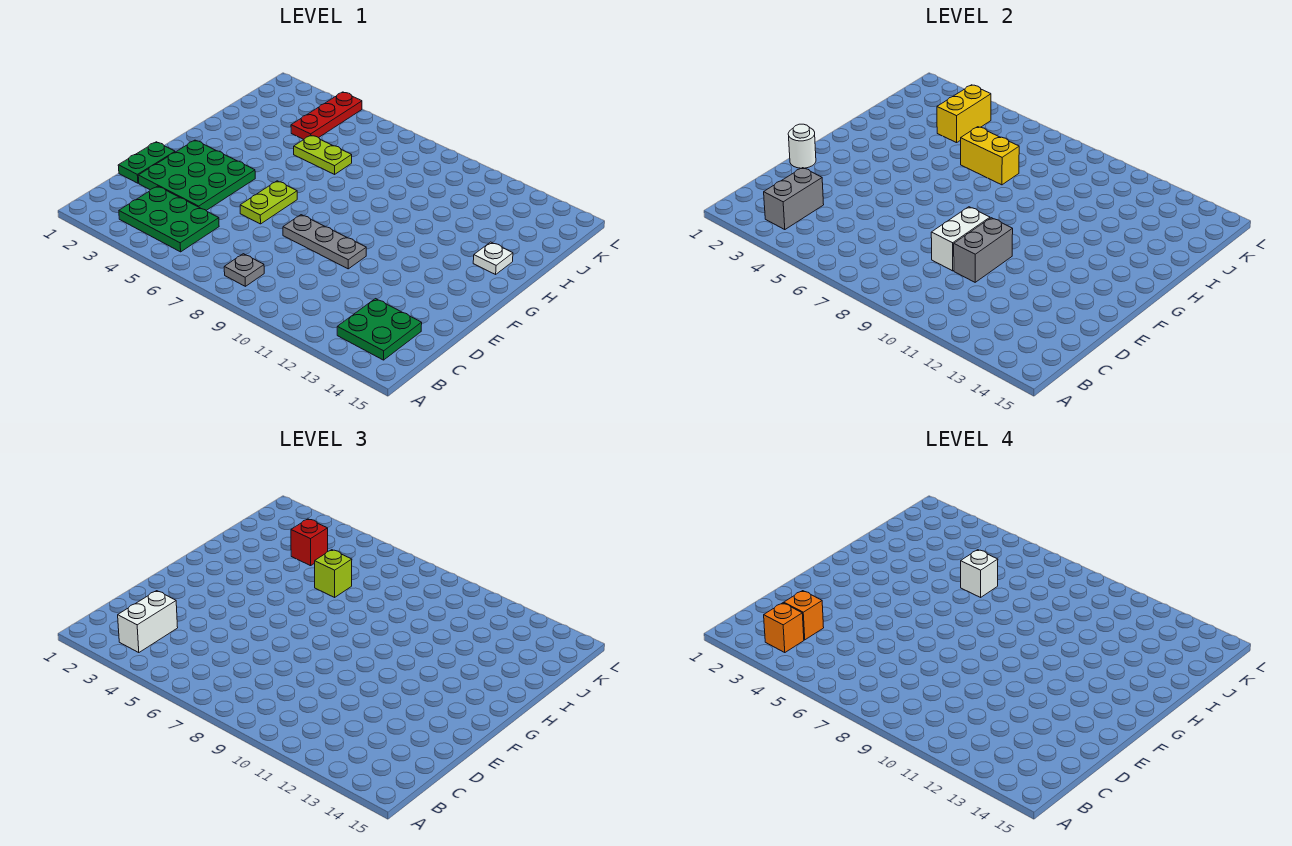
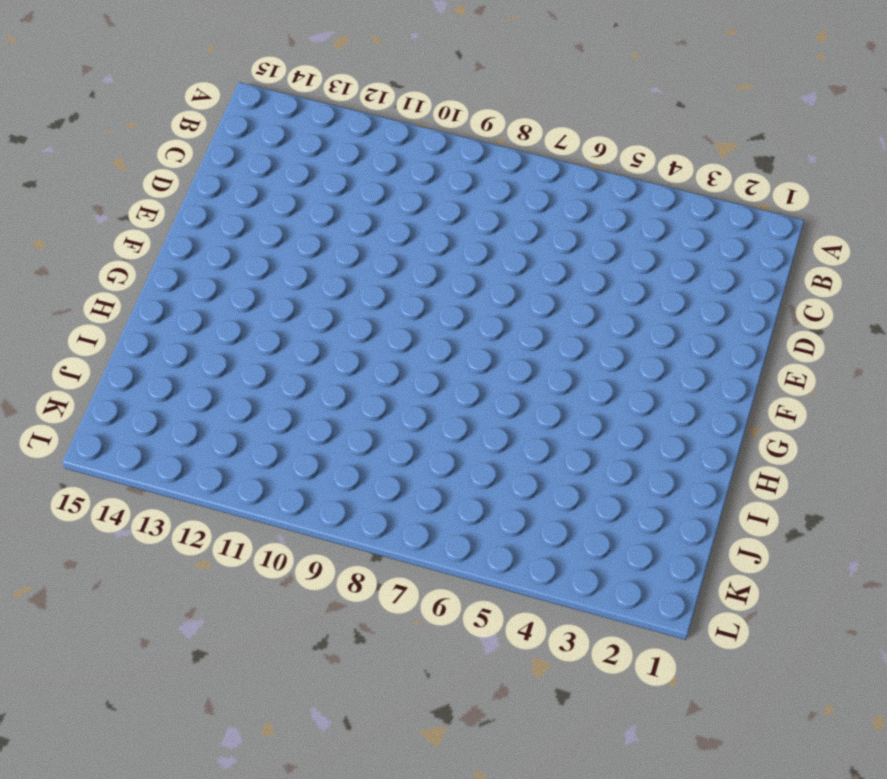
none -> green plate B3:C5 level 1
none -> grey plate B8 level 1
none -> green plate B13:C14 level 1

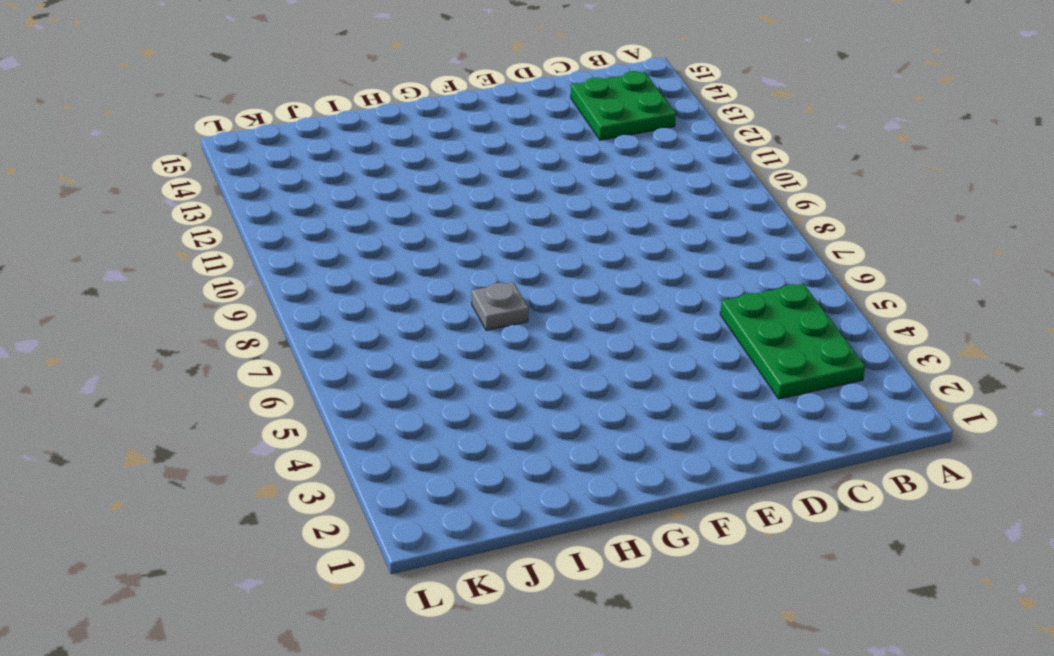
grey plate H7 level 1 -> grey plate B8 level 1
none -> green plate D1:E1 level 1
none -> green plate D2:F4 level 1
none -> lime plate E6:F6 level 1

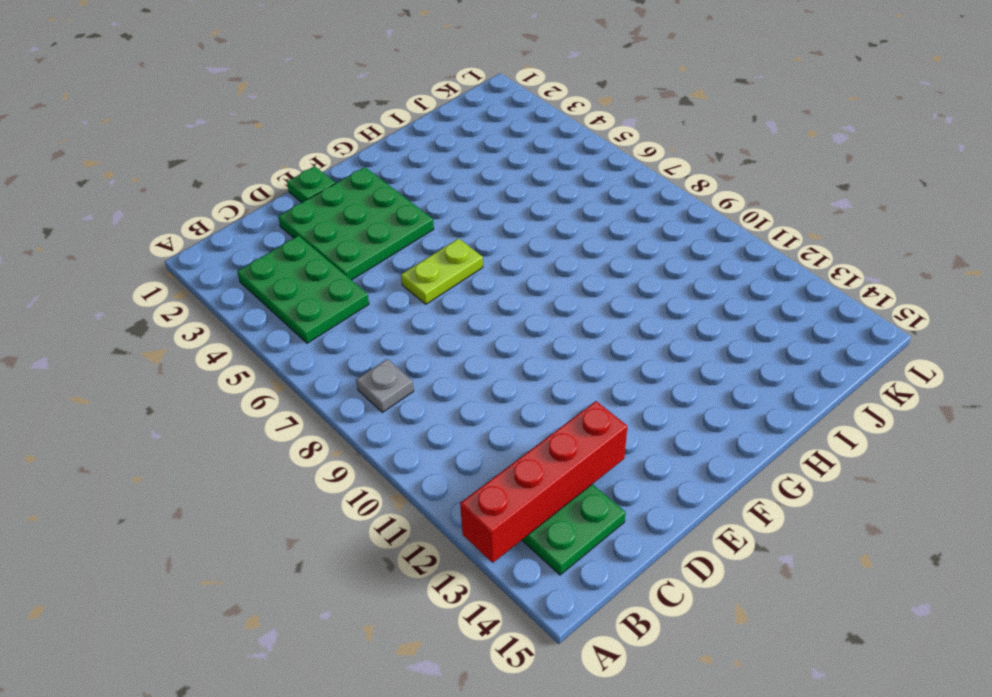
red brick A13:D13 level 2 -> none
green plate E1 level 1 -> green plate D1:E1 level 1
none -> grey plate E8:E10 level 1
none -> white plate H14 level 1
none -> lime plate I5:I6 level 1

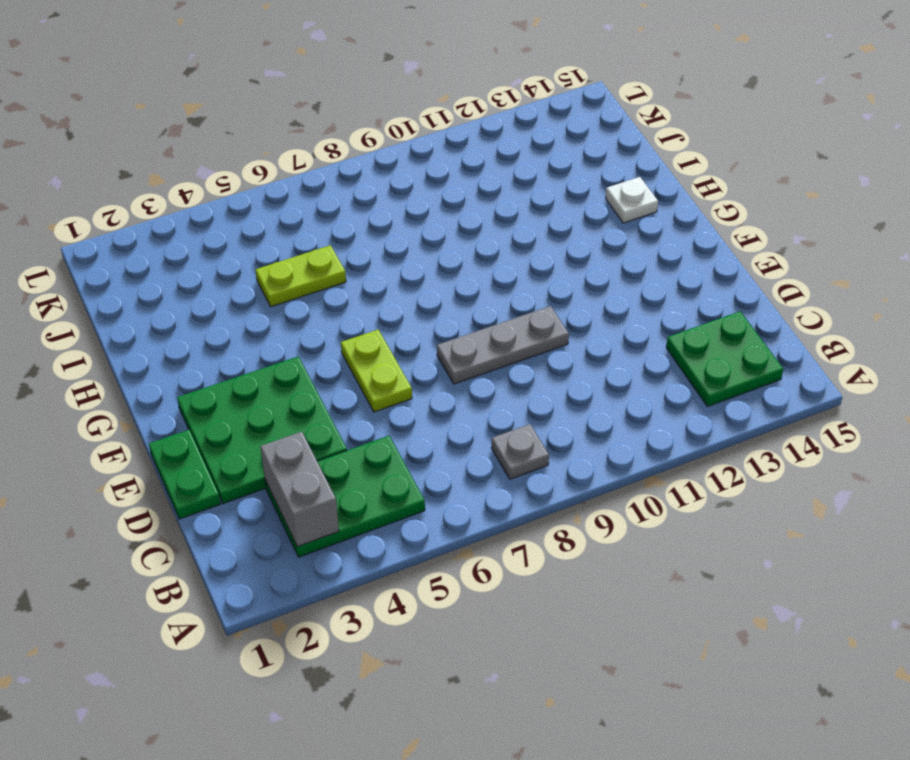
none -> red plate J4:L4 level 1
none -> white brick D9:E9 level 2
none -> grey brick D10:E10 level 2

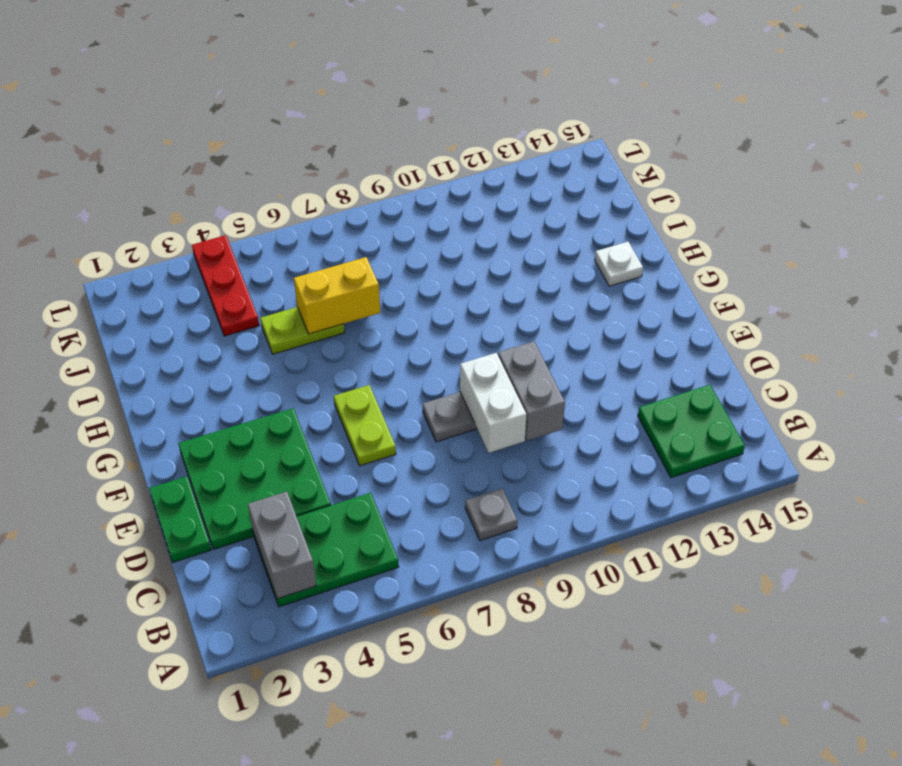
none -> white round brick E1 level 2
none -> yellow brick J4:K4 level 2
none -> white brick B3:C3 level 3

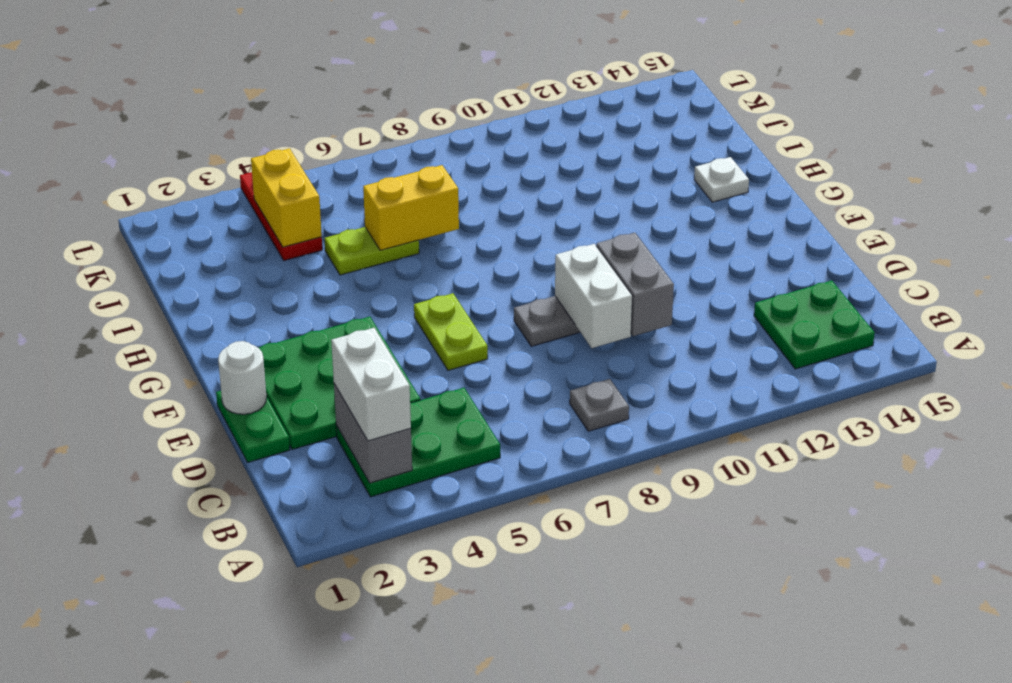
none -> lime brick I6 level 3
none -> red brick J4 level 3
none -> orange brick B3 level 4

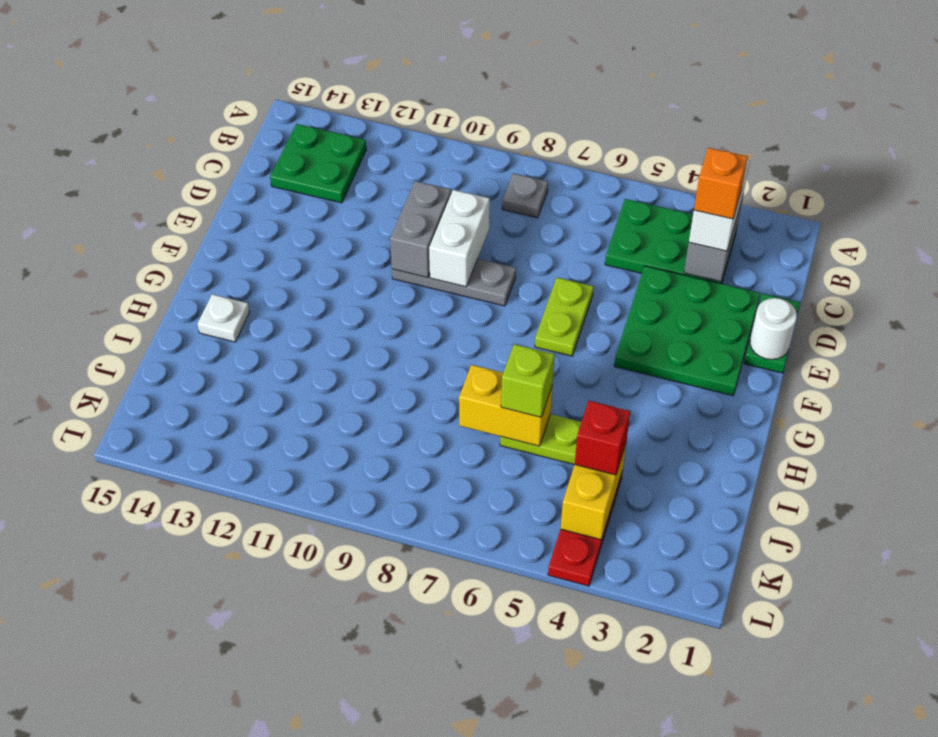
none -> orange brick B3 level 4
none -> white brick I6 level 4

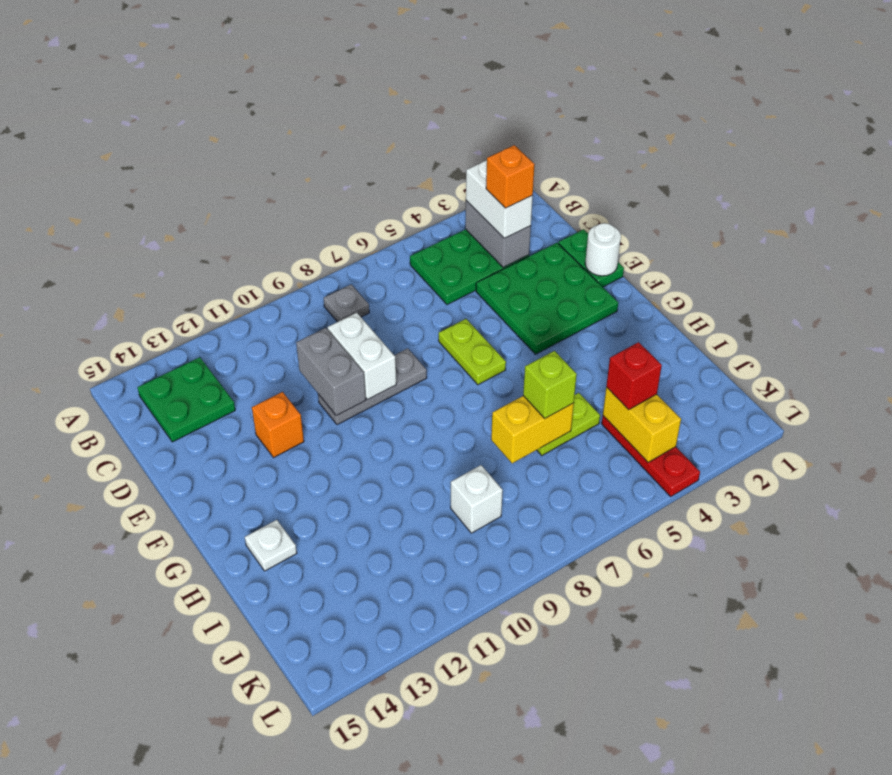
orange brick E12 level 1 -> orange brick B3 level 4
white brick J9 level 1 -> white brick I6 level 4

